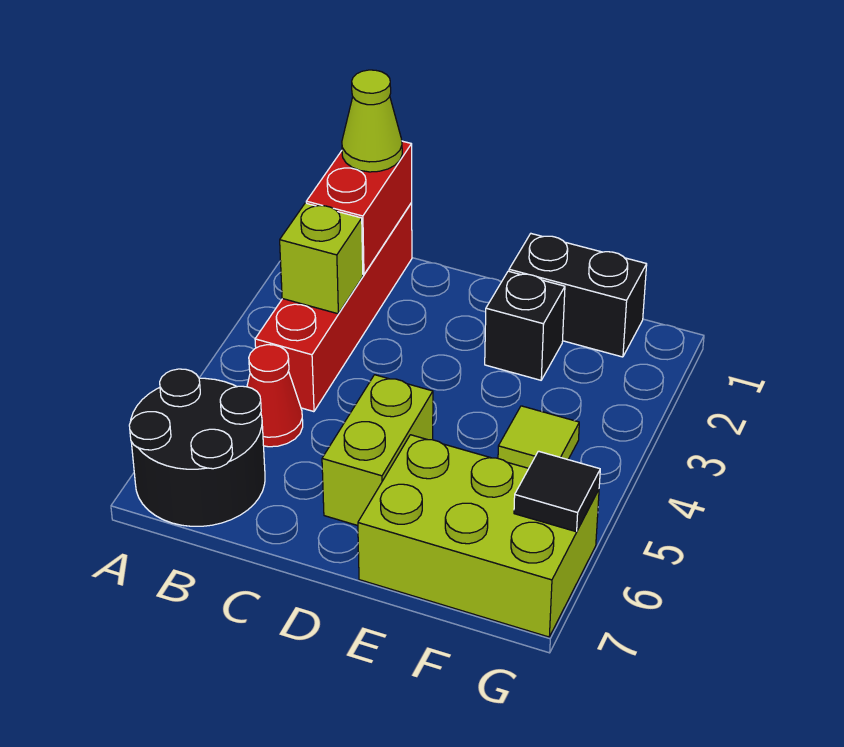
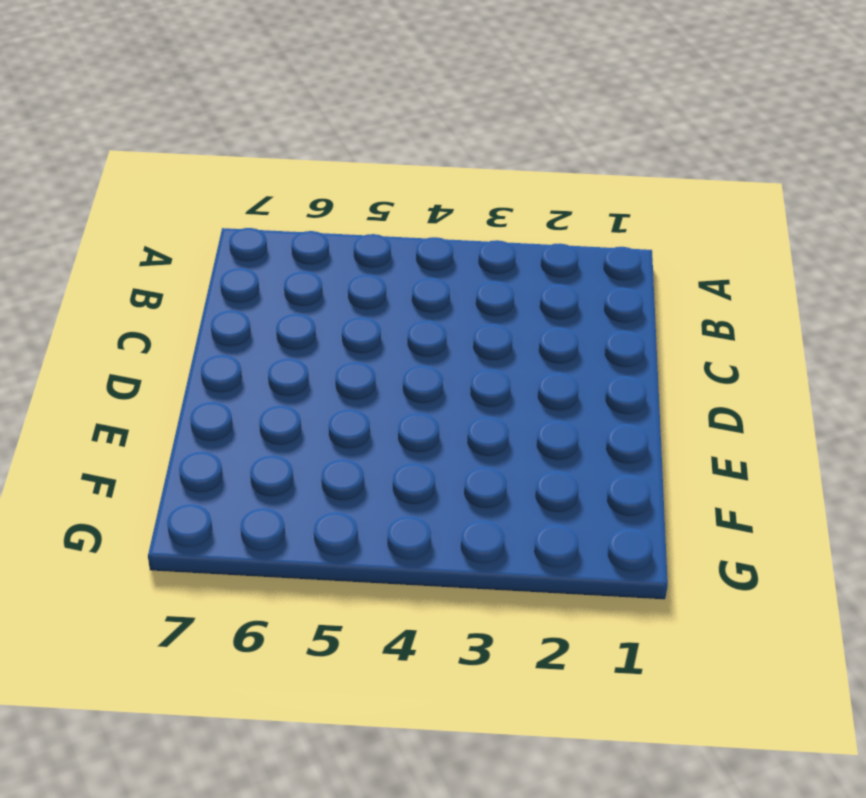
none -> black round brick A6:B7 level 1
none -> red brick B1:B4 level 1
none -> red cone B5 level 1

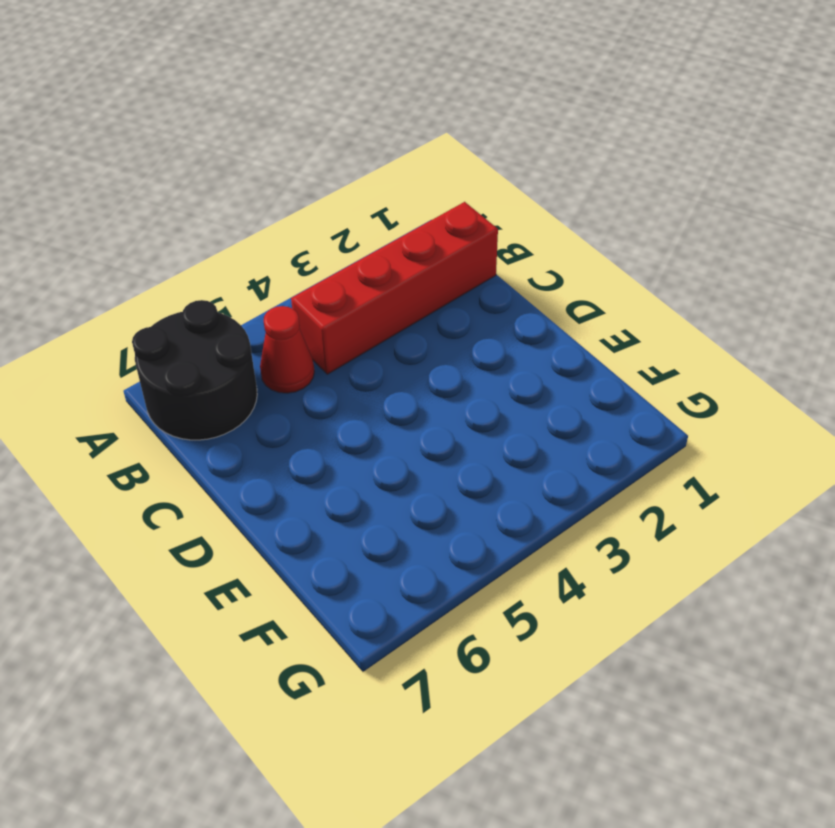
none -> lime brick D5:D6 level 1
none -> black brick E1:F1 level 1
none -> black brick E2 level 1

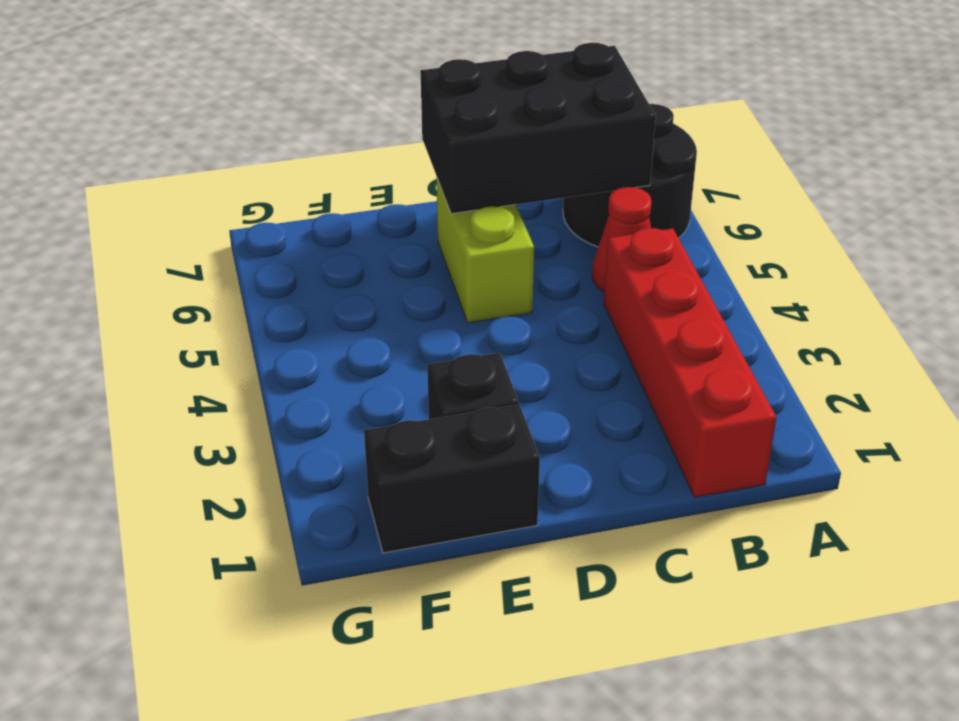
black brick B6:D7 level 2 -> none
none -> lime brick E6:G7 level 1
none -> lime tile F4 level 1
none -> red brick B1:B2 level 2

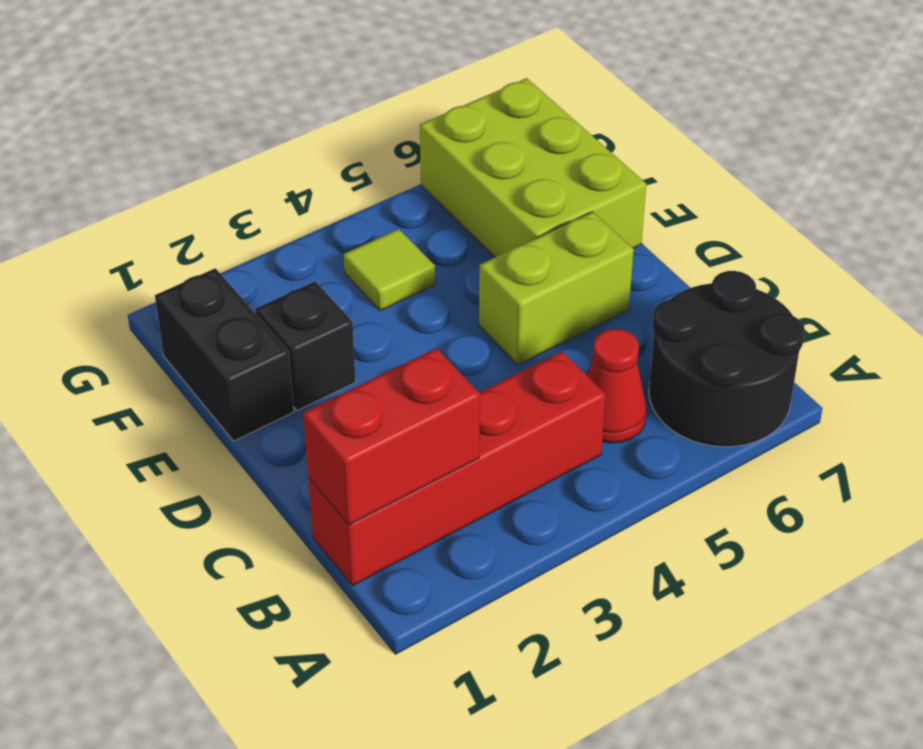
none -> lime brick B3 level 2
none -> black tile G6 level 2
none -> lime cone B1 level 3

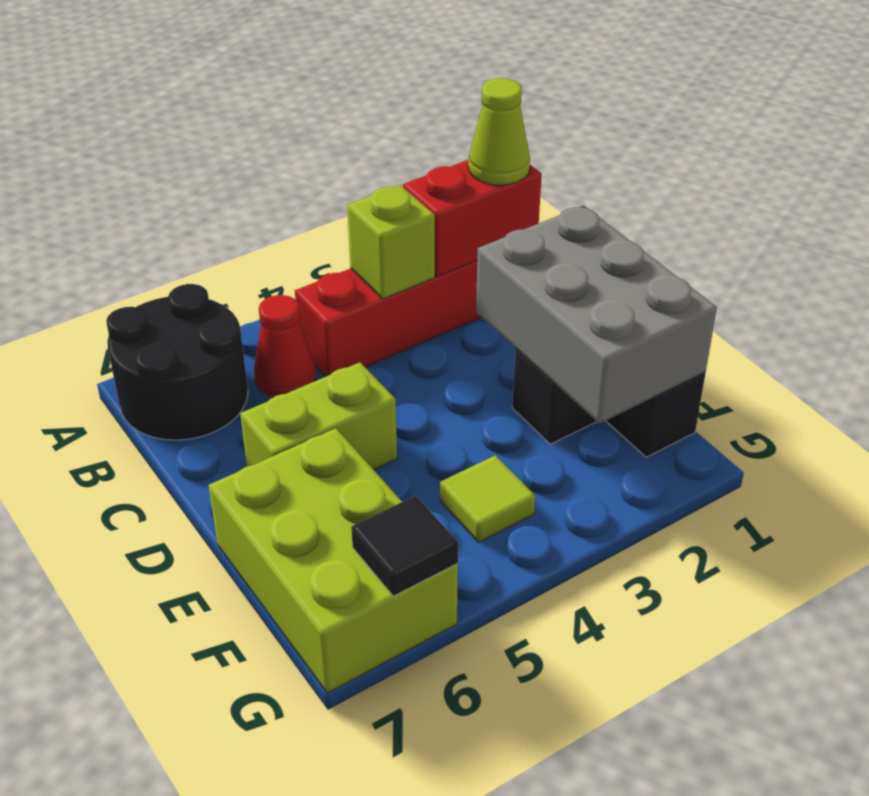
grey brick D1:F2 level 2 -> none

